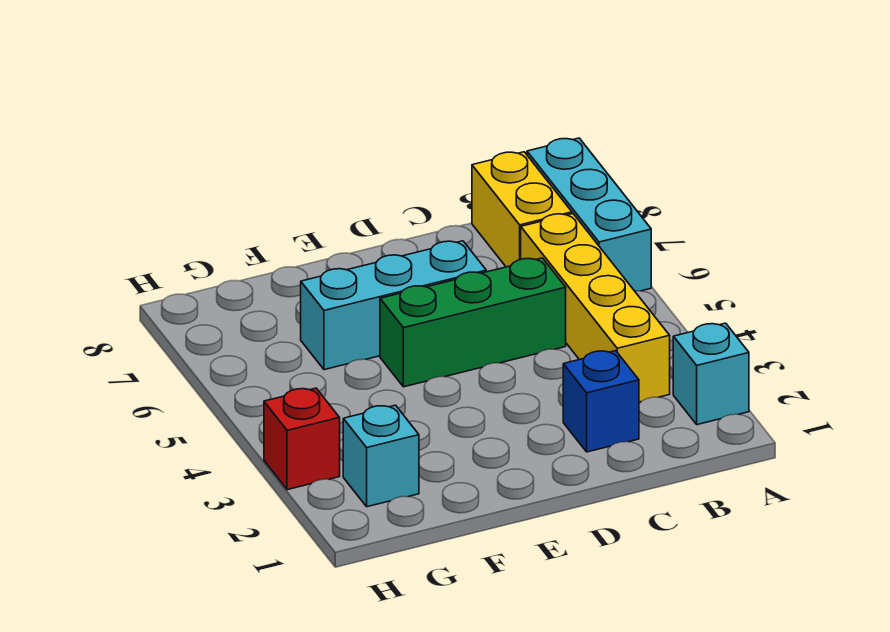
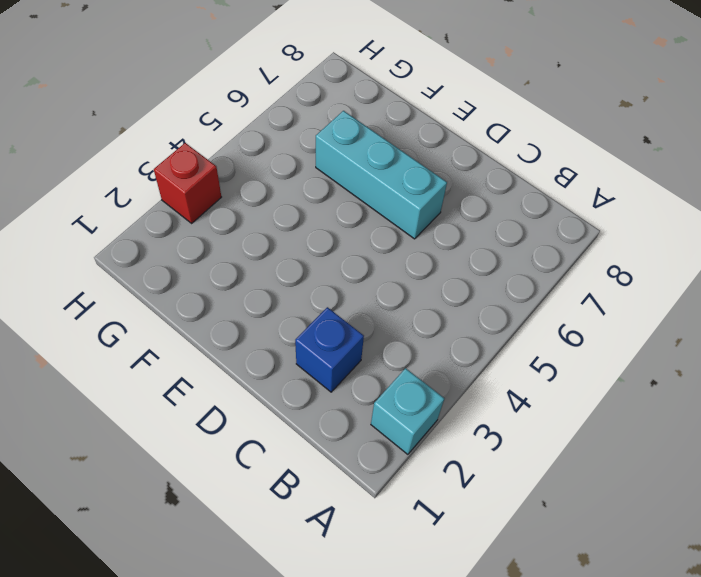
none -> cyan brick A6:A8 level 1
none -> yellow brick B3:B6 level 1

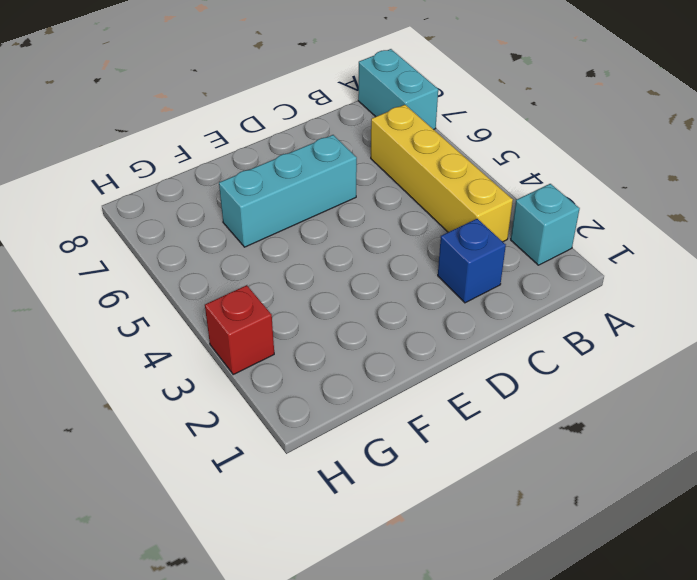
cyan brick A7:A8 level 1 -> cyan brick A6:A8 level 1
none -> yellow brick B7:B8 level 1
none -> green brick C5:E5 level 1

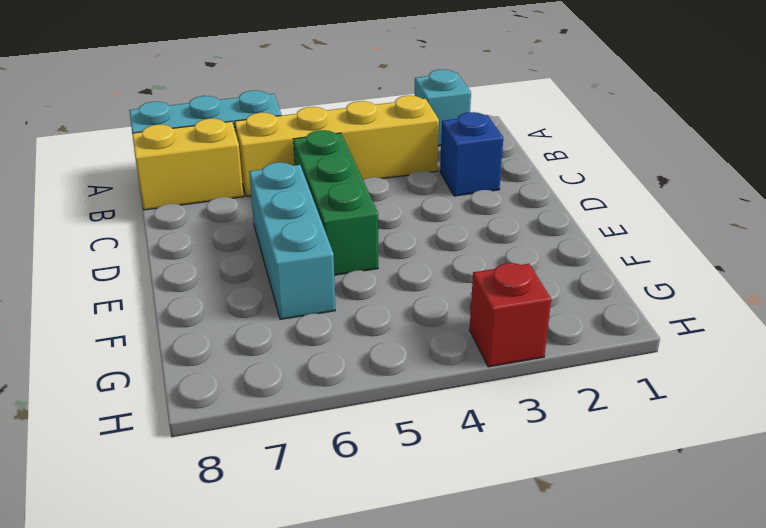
none -> cyan brick G2 level 1

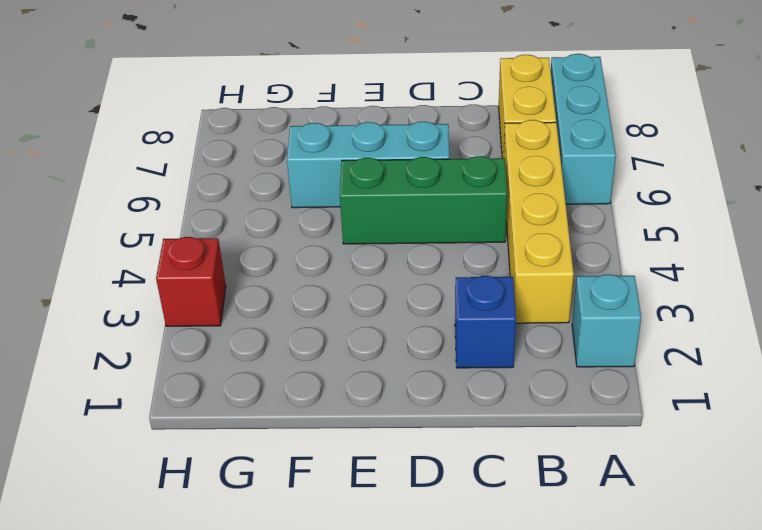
none -> cyan brick G2 level 1

